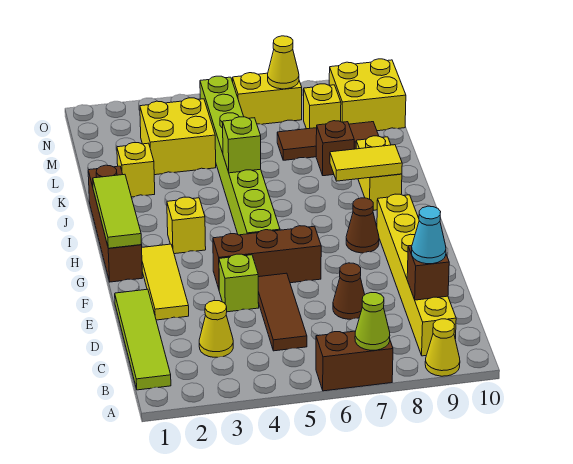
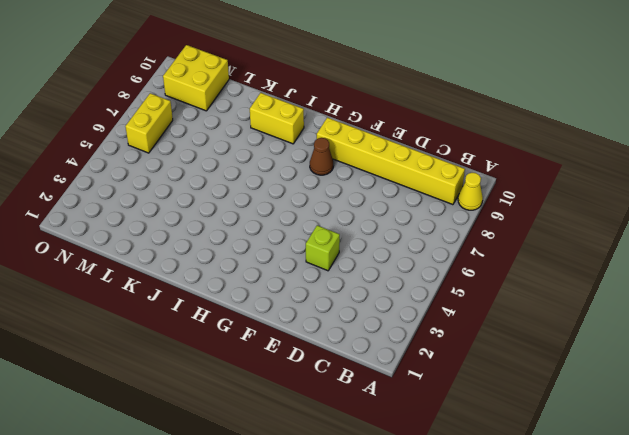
none -> brown brick A6:A7 level 1
none -> lime tile B1:E1 level 1
none -> yellow cone C3 level 1

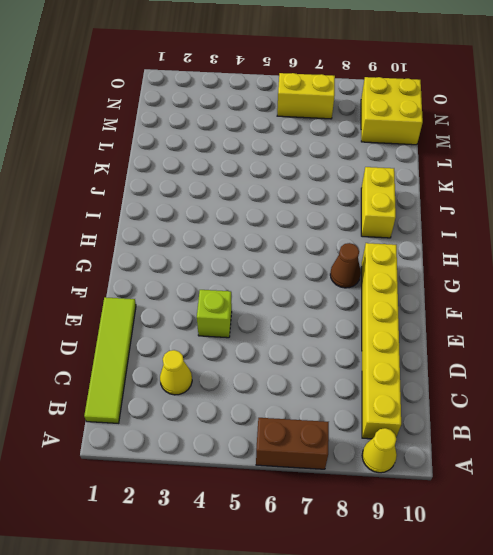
none -> brown tile C5:E5 level 1
none -> brown cone D7 level 1
none -> yellow tile E2:G2 level 1

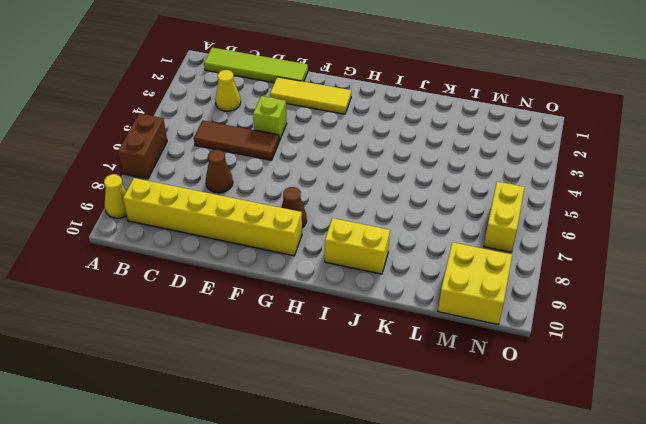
none -> brown brick F4:F6 level 1
none -> brown brick G1:J1 level 1
none -> lime brick G5:N5 level 1

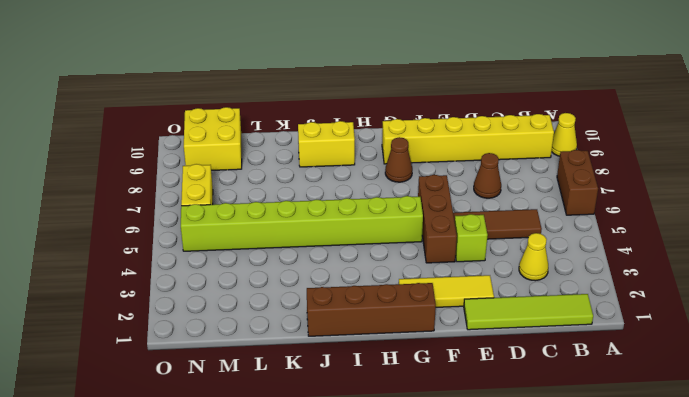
none -> yellow brick H3 level 1
none -> yellow brick K2 level 1
none -> brown brick K8 level 1

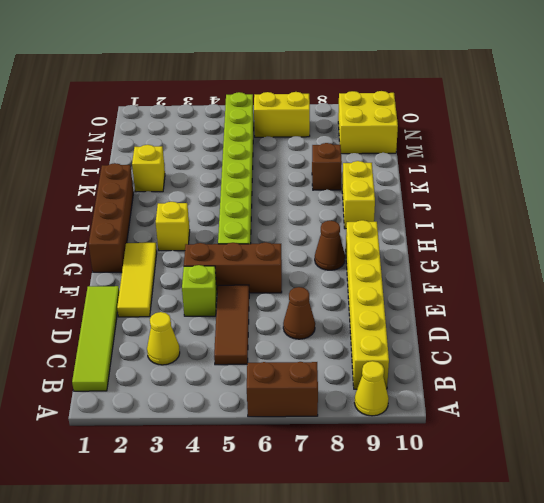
none -> yellow brick L3:M4 level 1
none -> brown tile L7:L9 level 1
none -> yellow brick M8 level 1

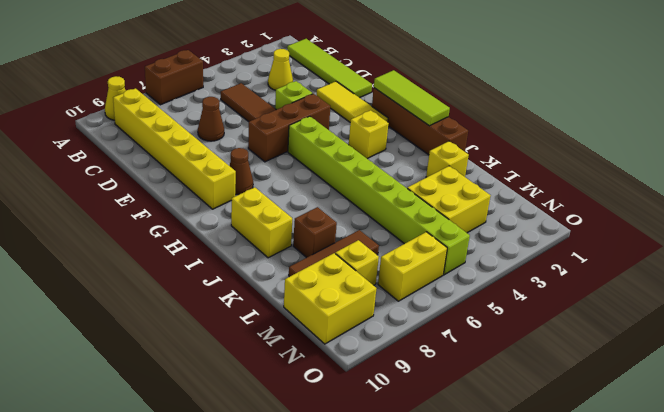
none -> lime cone A7 level 2
none -> brown brick C9 level 2
none -> yellow tile I8:I9 level 2

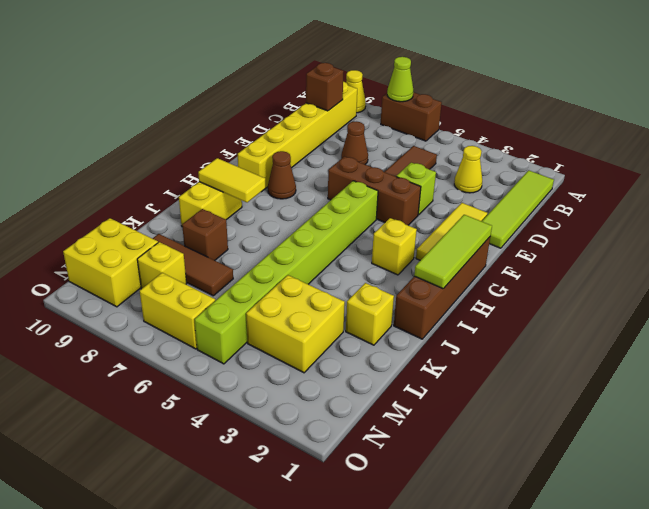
none -> lime brick J5 level 2
none -> yellow cone N7 level 2
none -> cyan cone C9 level 3

